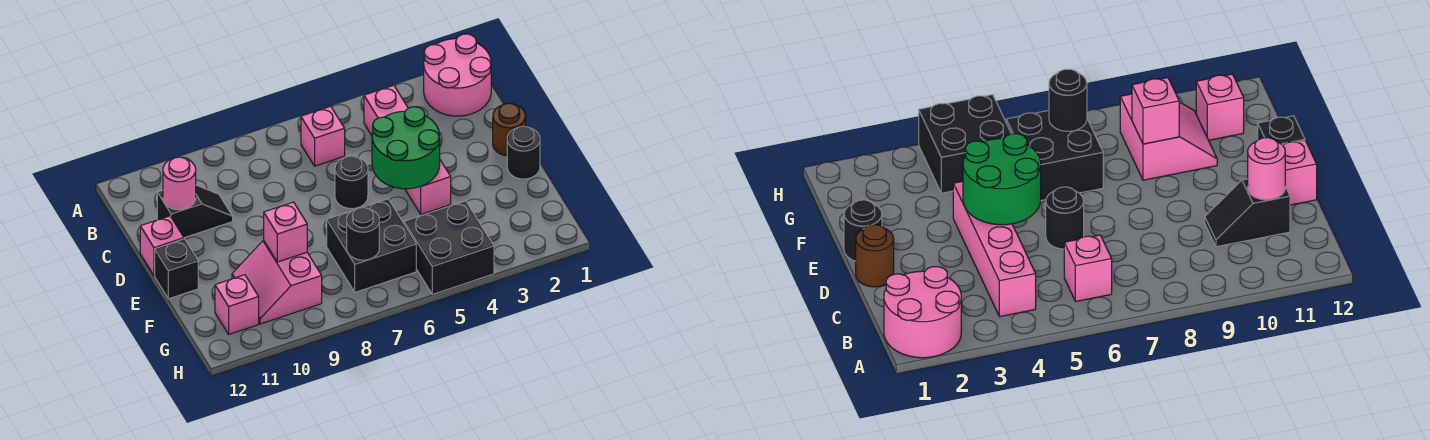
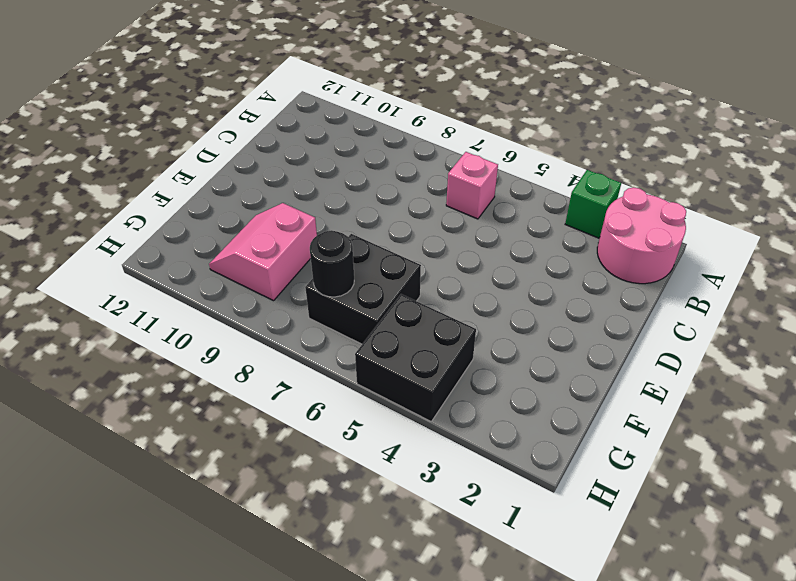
green brick A3 level 1 -> none
none -> pink brick B4:E4 level 1
none -> black slope C10:C11 level 1 top 11
none -> brown round brick D1 level 1

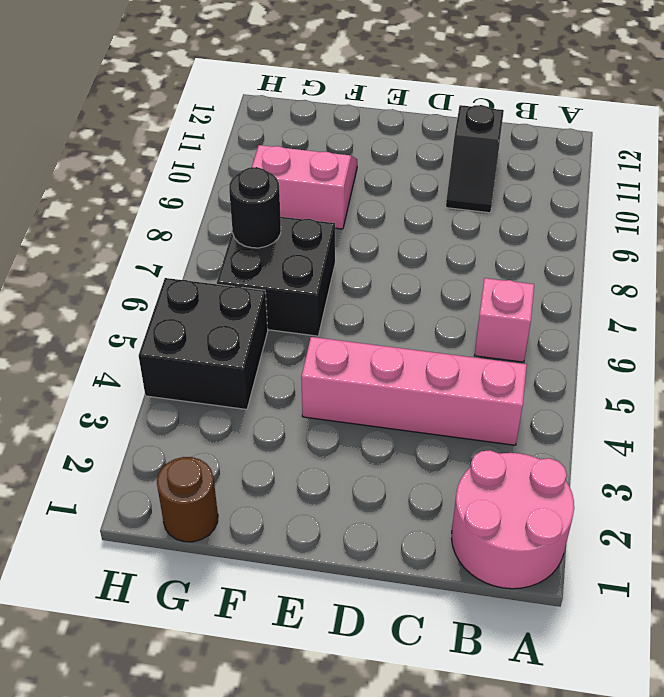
brown round brick G1 level 1 -> brown round brick D1 level 1
none -> black round brick D6 level 1
none -> pink brick D12 level 1
none -> black round brick E1 level 1

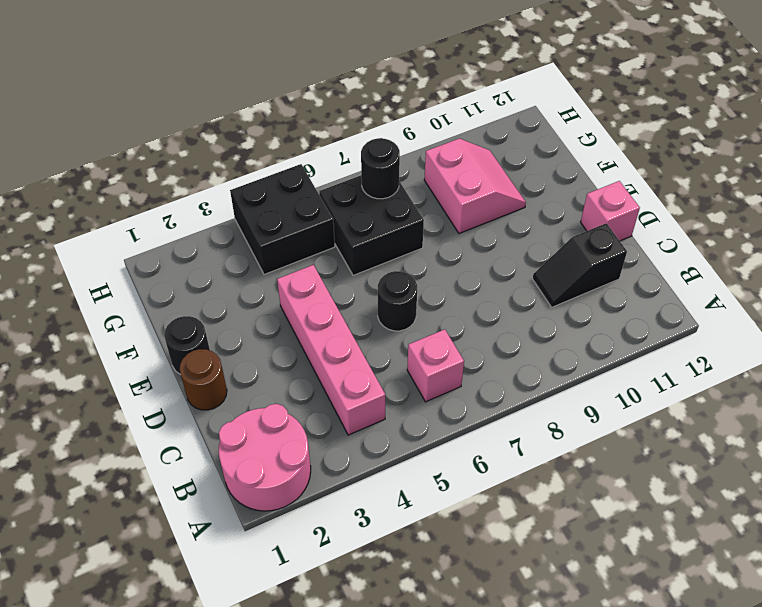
none -> black brick E12 level 1
none -> pink brick G11 level 1
none -> pink round brick C11 level 2

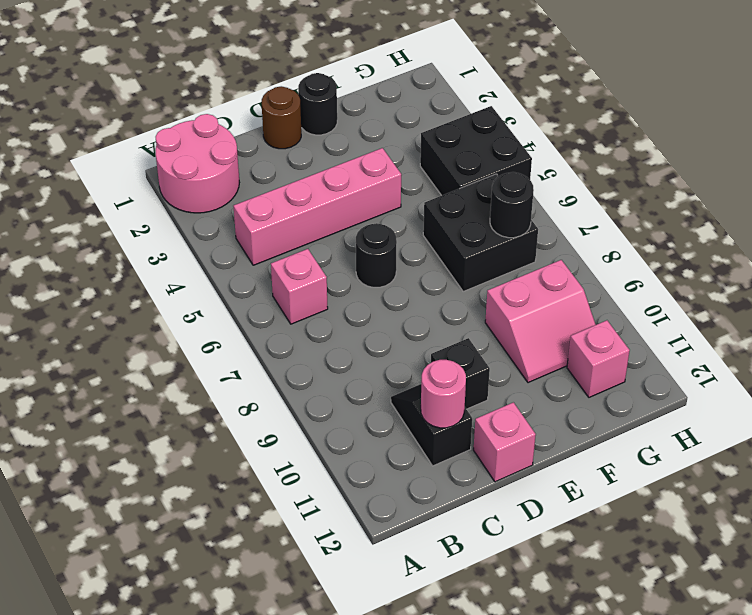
black brick D10 level 1 -> black brick E12 level 1
none -> green round brick D4:E5 level 2
none -> pink brick F9 level 2

